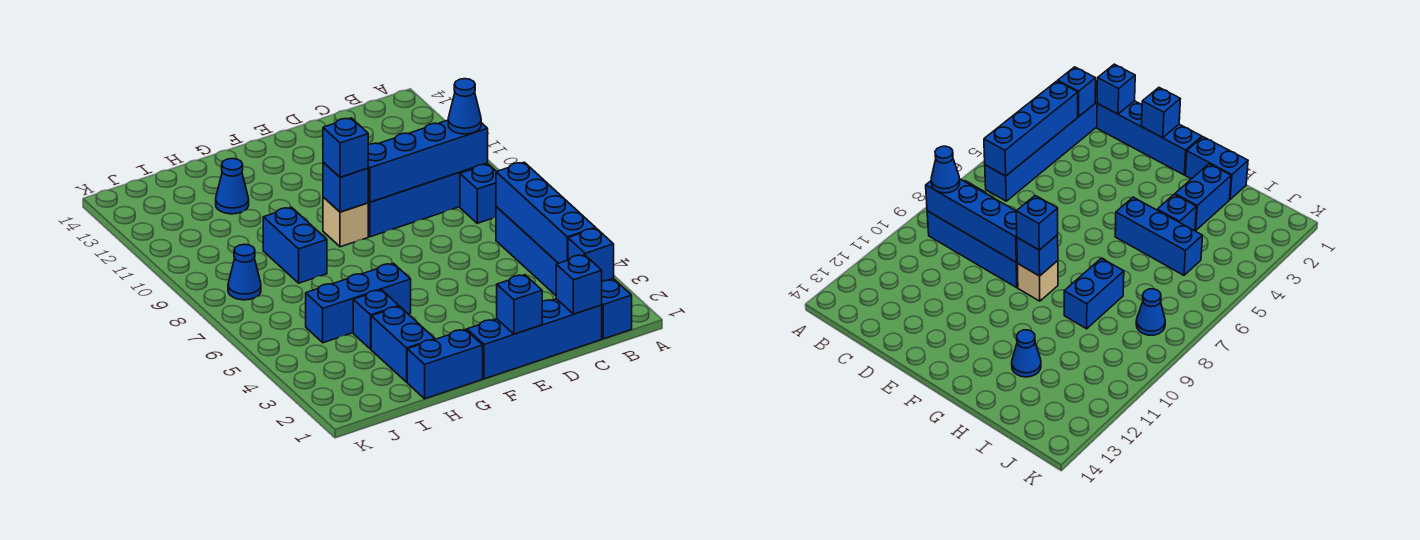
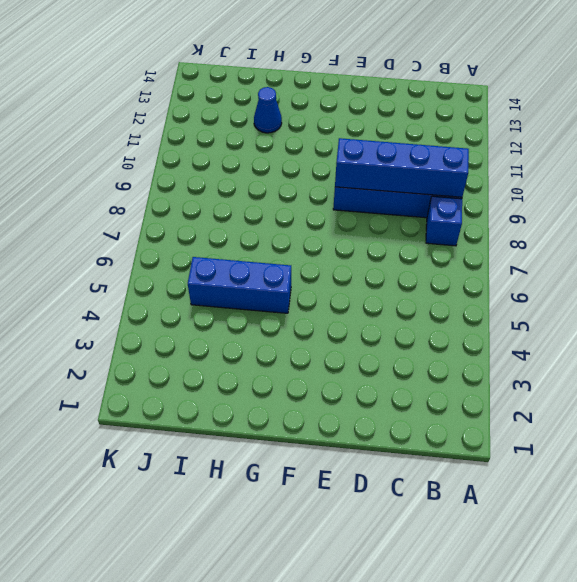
none -> blue brick B1:B6 level 1
none -> blue brick C1:F1 level 1
none -> tan brick F9 level 1

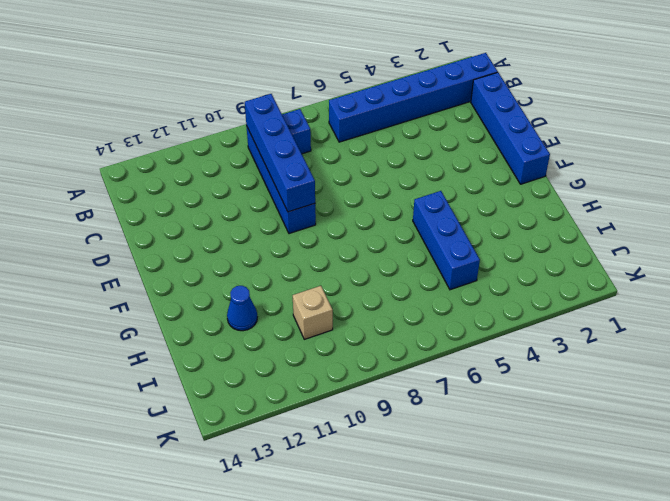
tan brick I10 level 1 -> tan brick F9 level 1
none -> blue brick G1:H1 level 1
none -> blue brick H2:H3 level 1
none -> blue brick H4 level 1

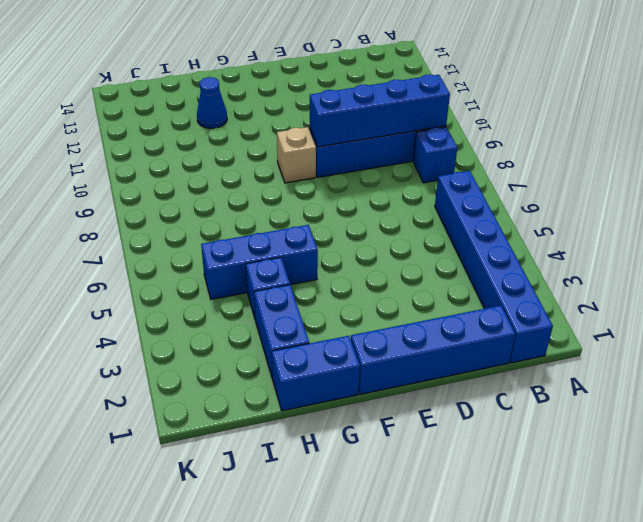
none -> blue brick H8:H9 level 1
none -> blue cone J8 level 1
none -> blue brick B2 level 2

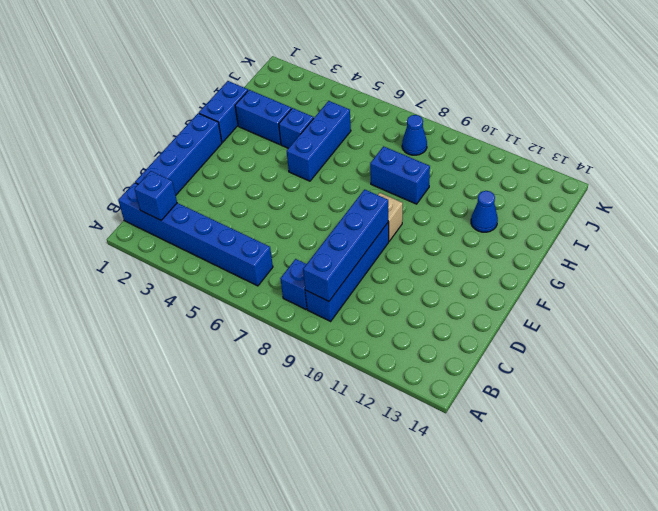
none -> blue brick B3:B6 level 2
none -> blue brick C1 level 2
none -> blue brick E1 level 2

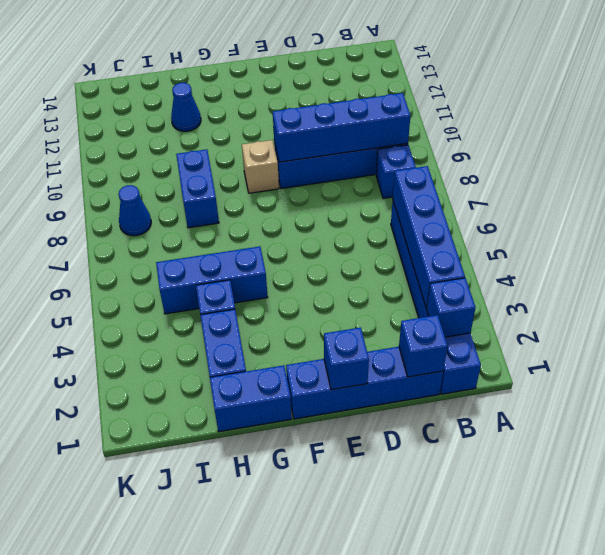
none -> blue brick F9 level 2
none -> blue cone B9 level 3
none -> blue brick F9 level 3

